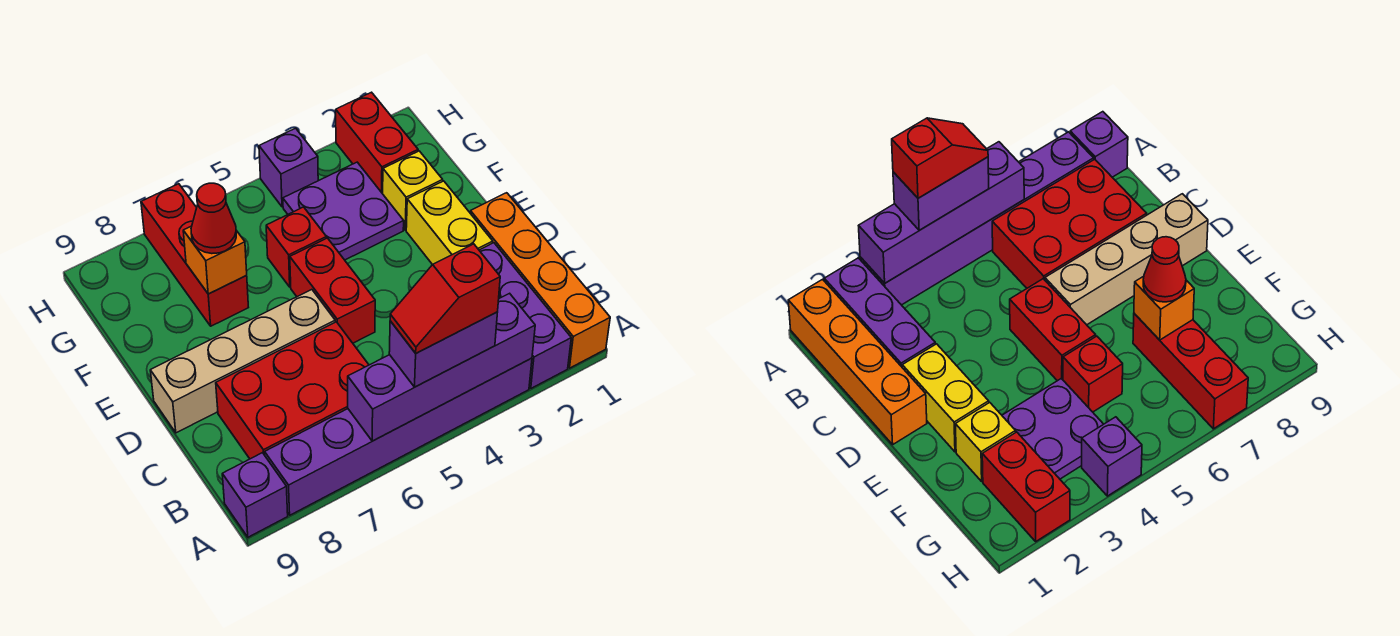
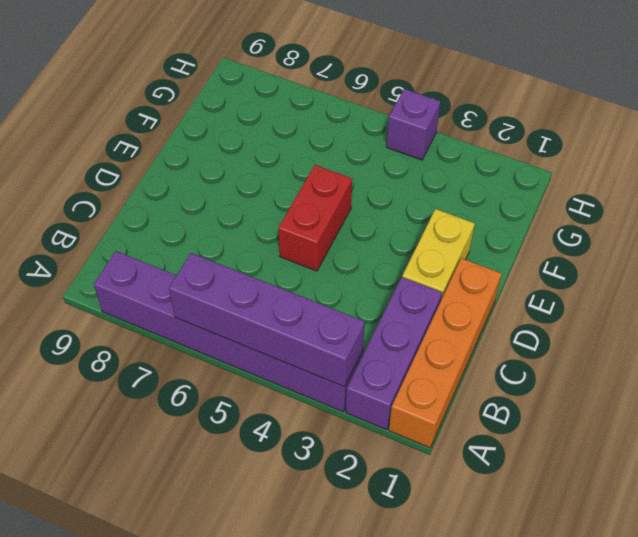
none -> purple brick A9 level 1
none -> red brick B6:C8 level 1
none -> tan brick D6:D9 level 1

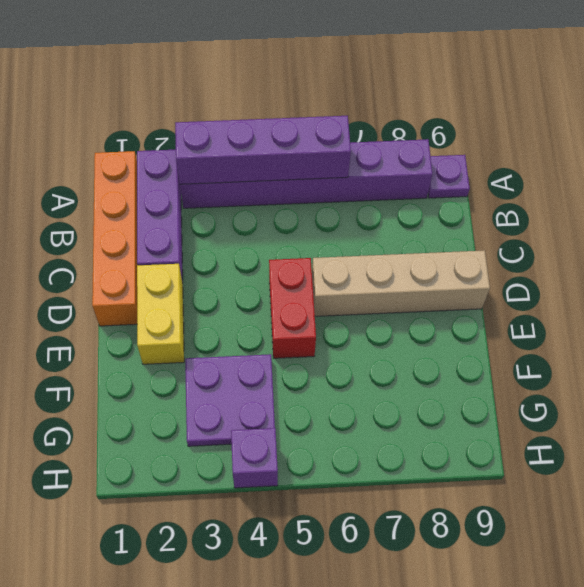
purple plate A9 level 1 -> purple brick A9 level 1
none -> red brick B6:C8 level 1
none -> yellow brick F2 level 1
none -> red brick F5 level 1

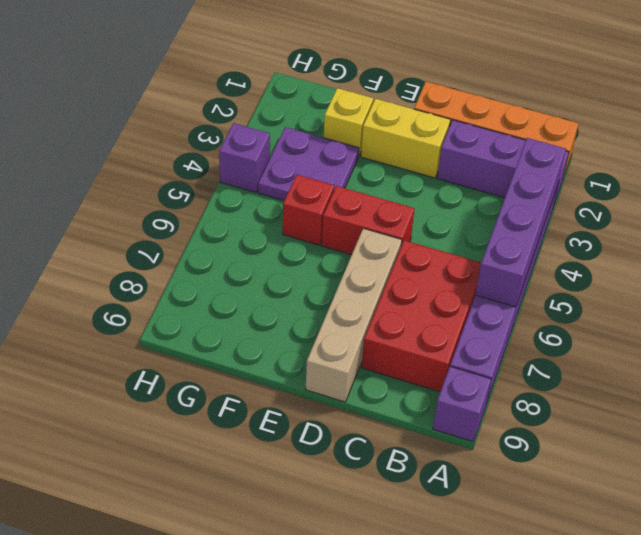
none -> red brick F7:H7 level 1
none -> red brick G2:H2 level 1
none -> orange brick F7 level 2

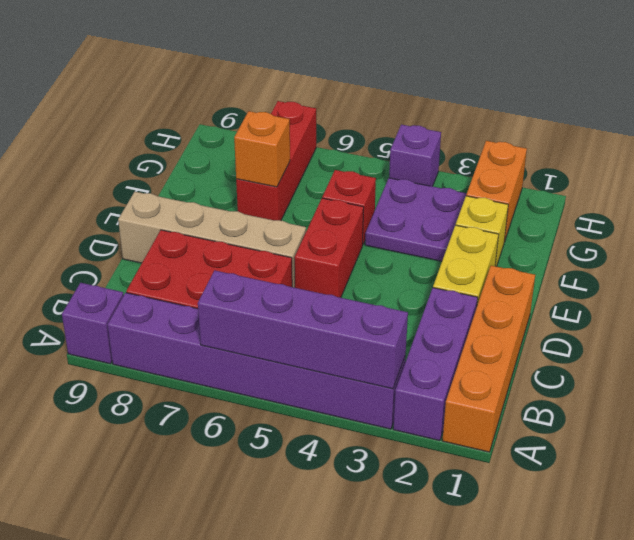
orange brick G2:H2 level 1 -> red brick G2:H2 level 1
none -> purple brick A4:A5 level 3
none -> red cone F7 level 3
none -> red slope A4:A5 level 4 top 4

